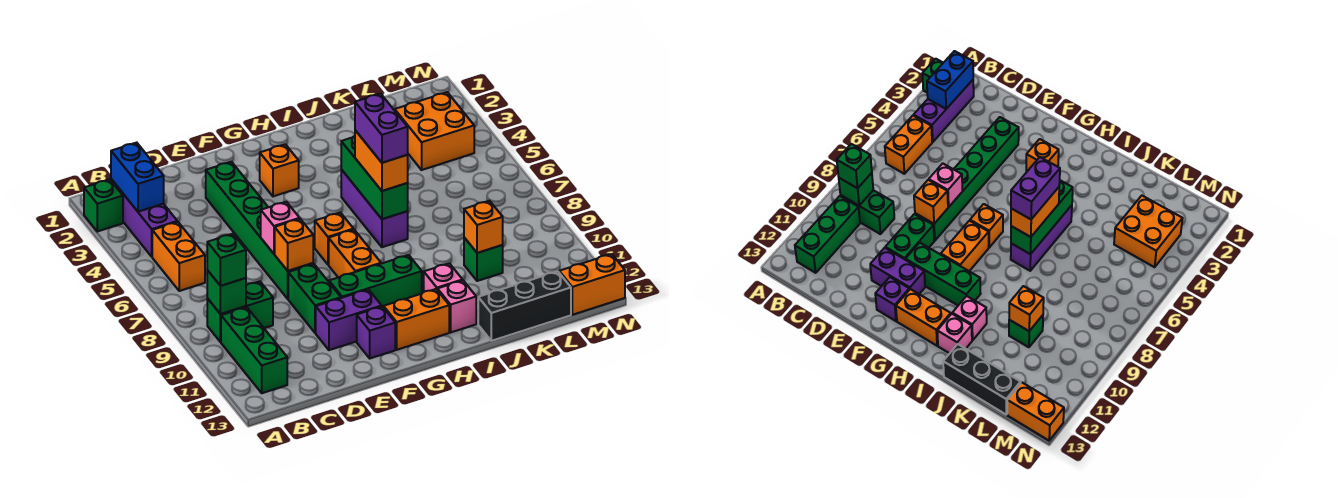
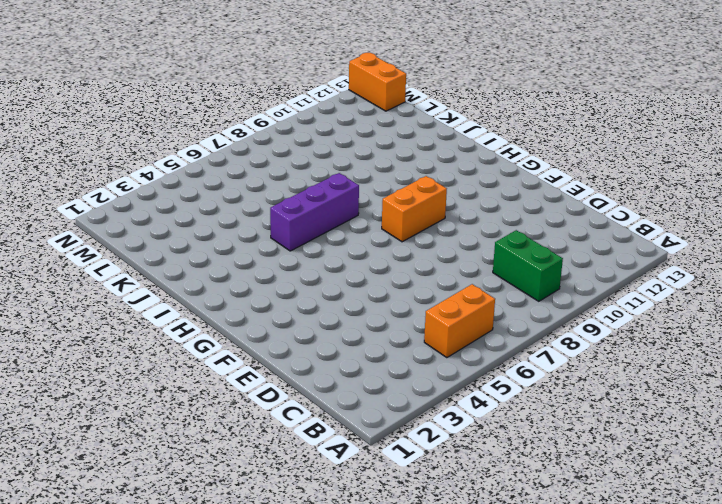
none -> green brick A2 level 1
none -> purple brick B2:B4 level 1
none -> green brick B10:B12 level 1
none -> green brick E3:E8 level 1

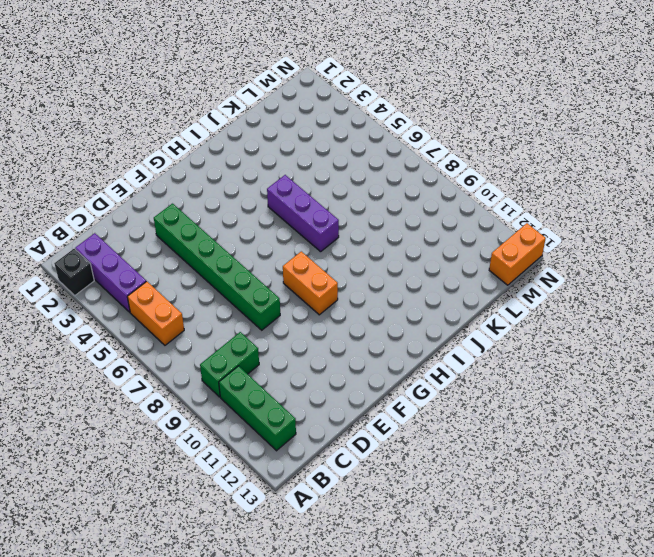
black brick A2 level 1 -> green brick A2 level 1
none -> green brick E9:E10 level 1
none -> purple brick E11:F11 level 1
none -> green brick F10:H10 level 1
none -> purple brick F12 level 1

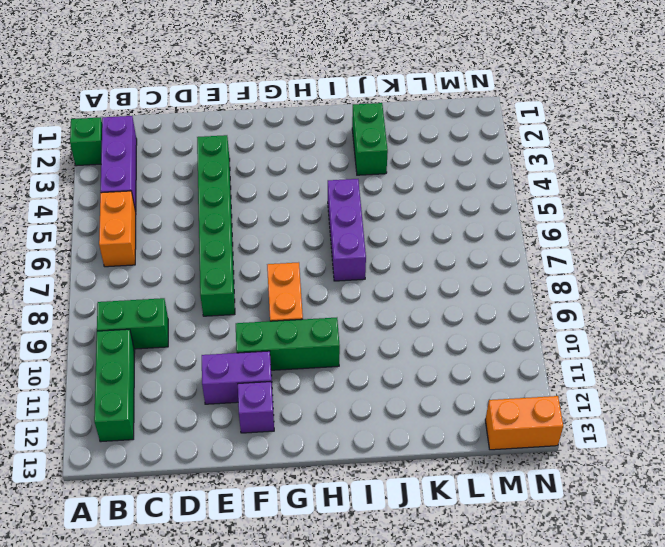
green brick J2:J3 level 1 -> green brick E9:E10 level 1
none -> orange brick G3 level 1
none -> orange brick G7 level 1
none -> orange brick G12:H12 level 1
none -> pink brick I11 level 1

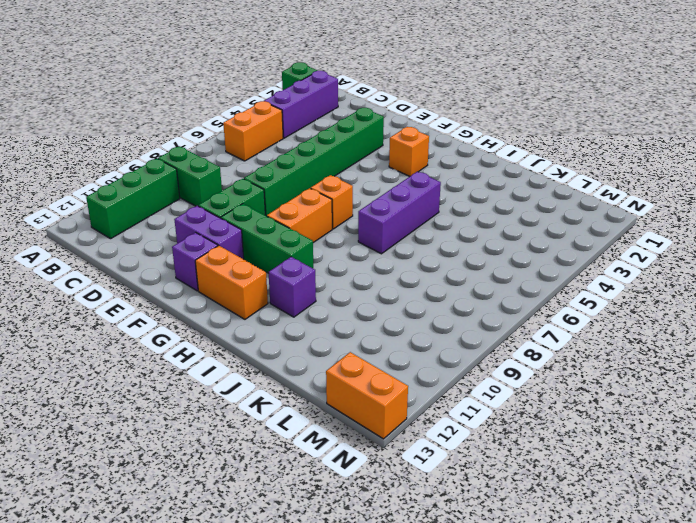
purple brick I11 level 1 -> pink brick I11 level 1
none -> pink brick I12 level 1
none -> black brick J13:L13 level 1
none -> green brick K10 level 1
none -> orange brick L3:M4 level 1

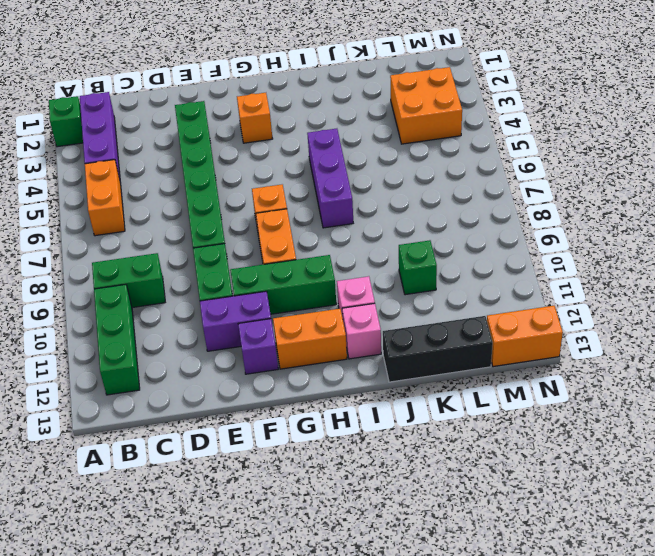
none -> blue brick B2:B3 level 2
none -> green brick B9 level 2
none -> pink brick E7 level 2
none -> orange brick E8 level 2

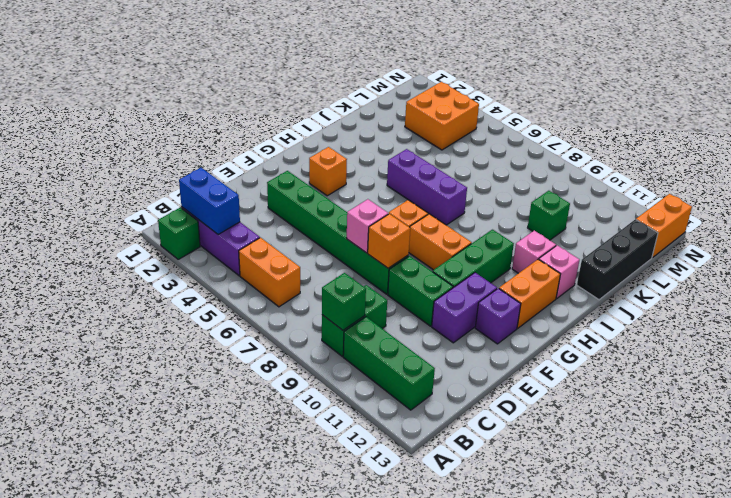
none -> green brick I5:I7 level 2
none -> orange brick K10 level 2
none -> green brick B9 level 3
none -> orange brick I6:I7 level 3

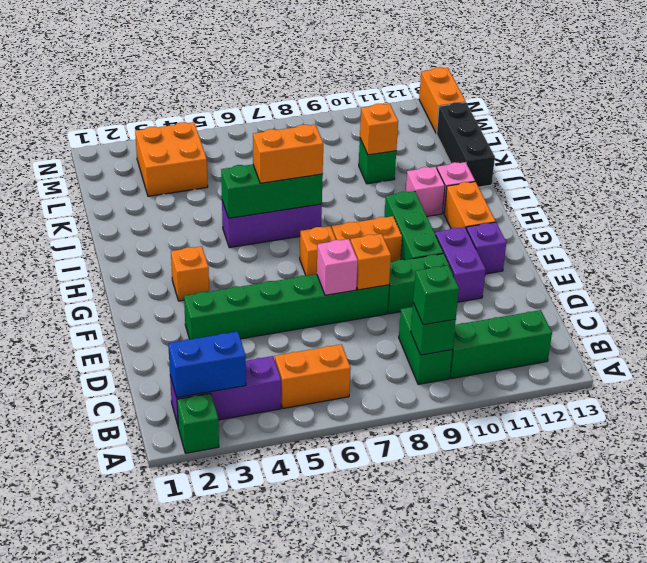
none -> purple brick I6:I7 level 4

